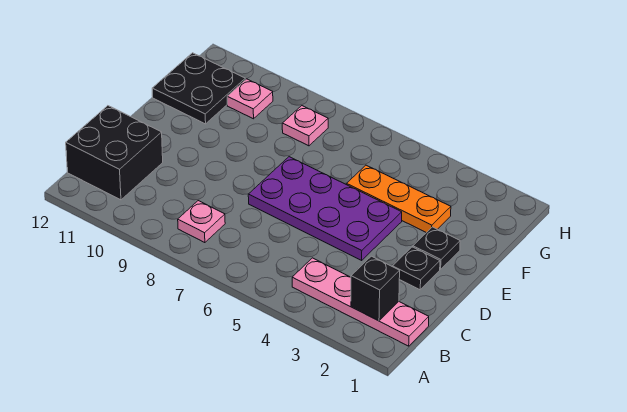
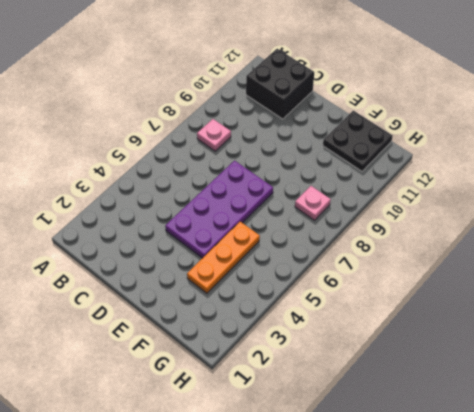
none -> pink plate B1:B4 level 1
none -> black plate D2 level 1

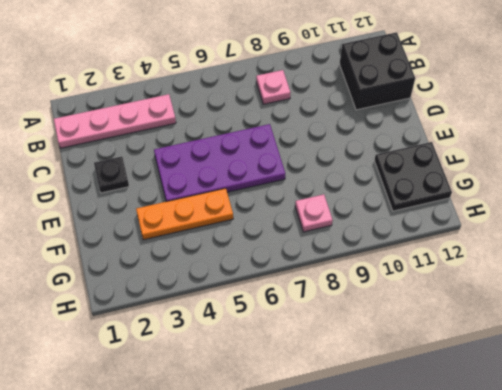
none -> black plate E2 level 1
none -> pink plate G10 level 1

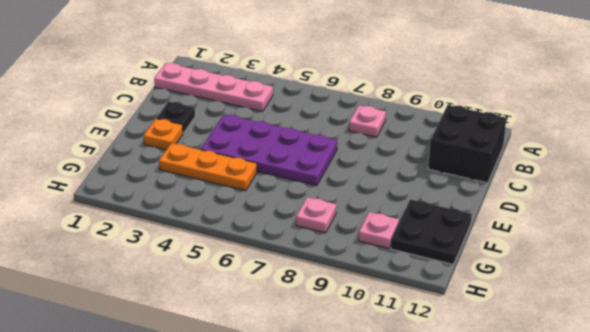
orange plate E2 level 1 -> black plate E2 level 1
none -> black brick B2 level 2

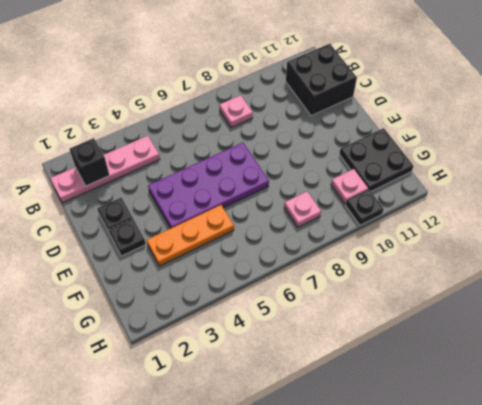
black plate H10 level 1 -> none

